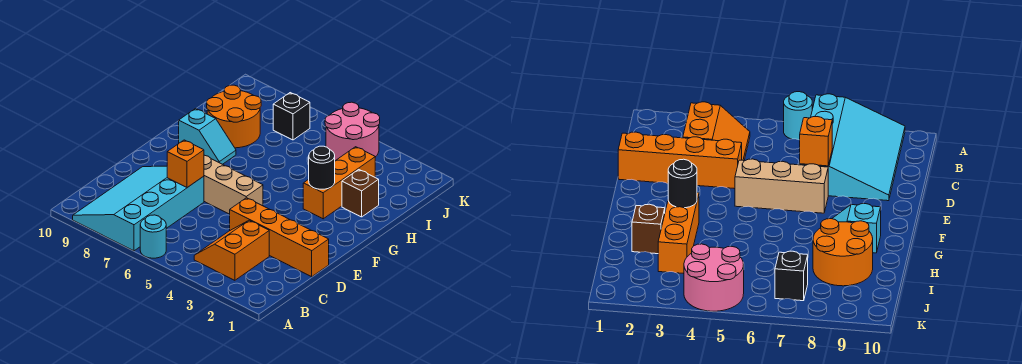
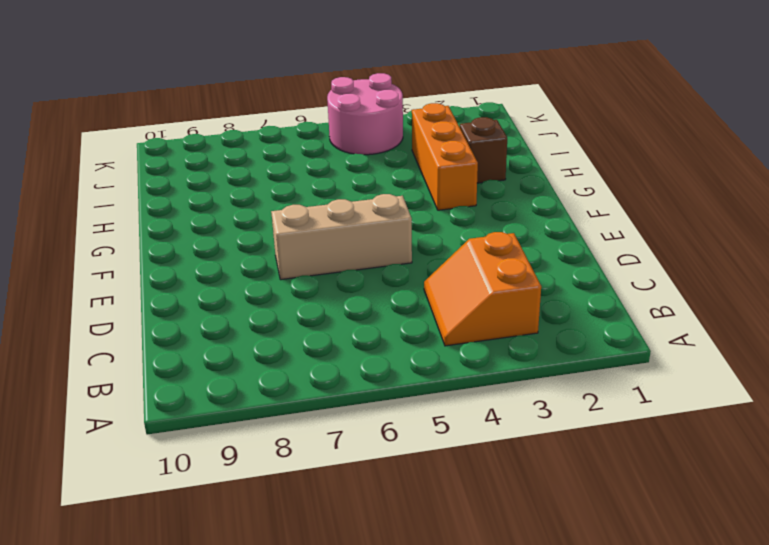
none -> cyan round brick A6 level 1
none -> cyan slope A7:D9 level 1 top 7
none -> orange brick D1:D4 level 1

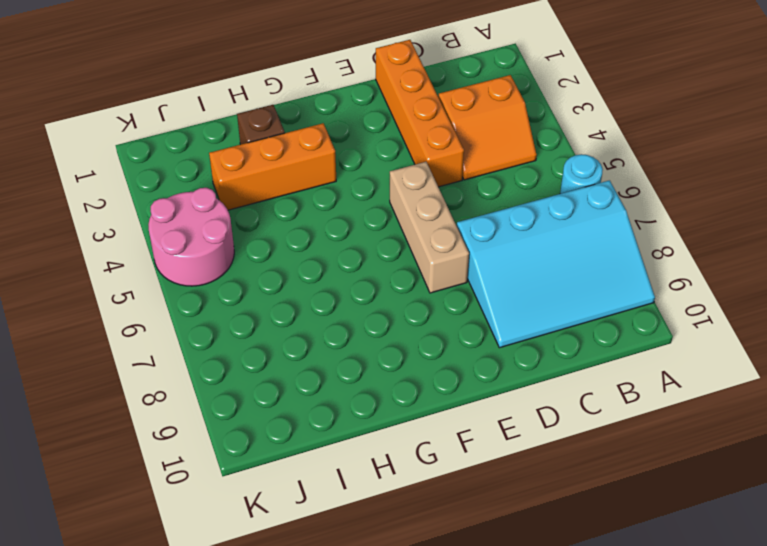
none -> cyan slope G8:G9 level 1 top 9
none -> orange round brick H8:I9 level 1
none -> black brick J7 level 1

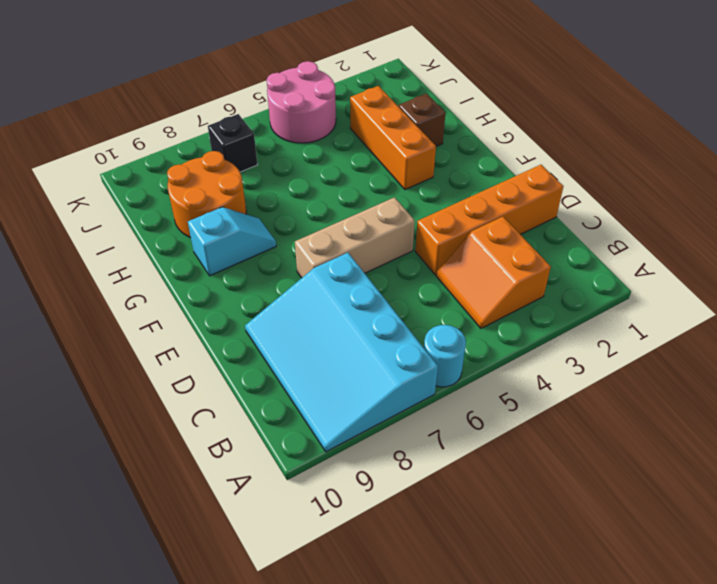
none -> orange brick D7 level 2
none -> black round brick G3 level 2

